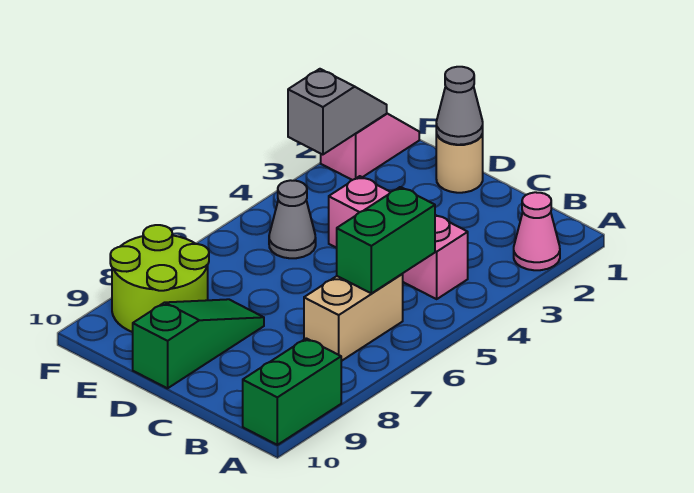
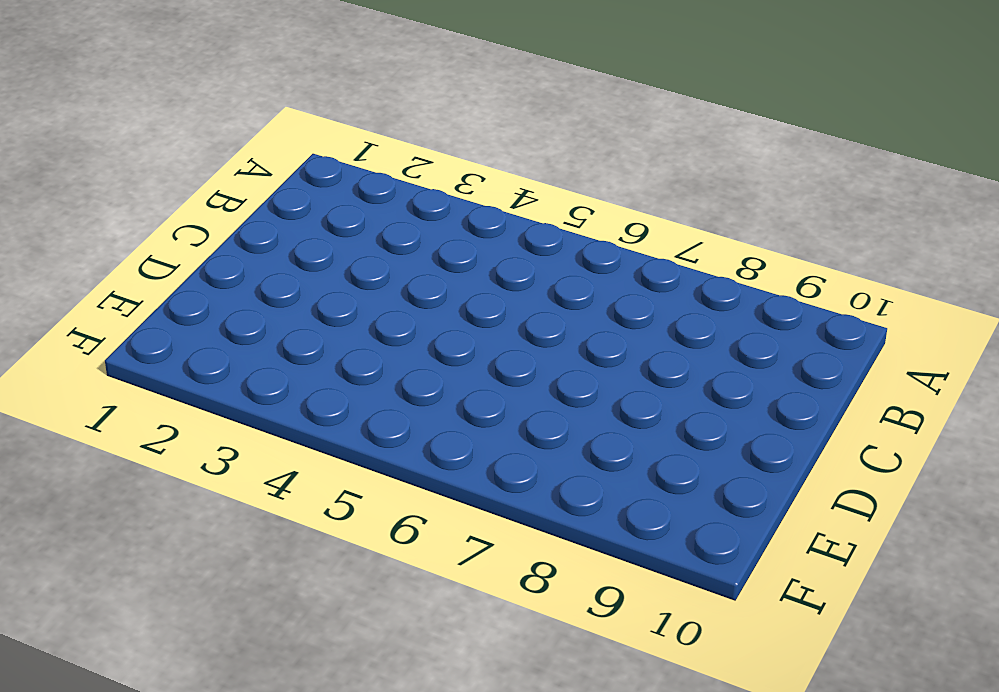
none -> pink cone A2 level 1
none -> green brick A9:A10 level 1
none -> pink brick B4:D4 level 1

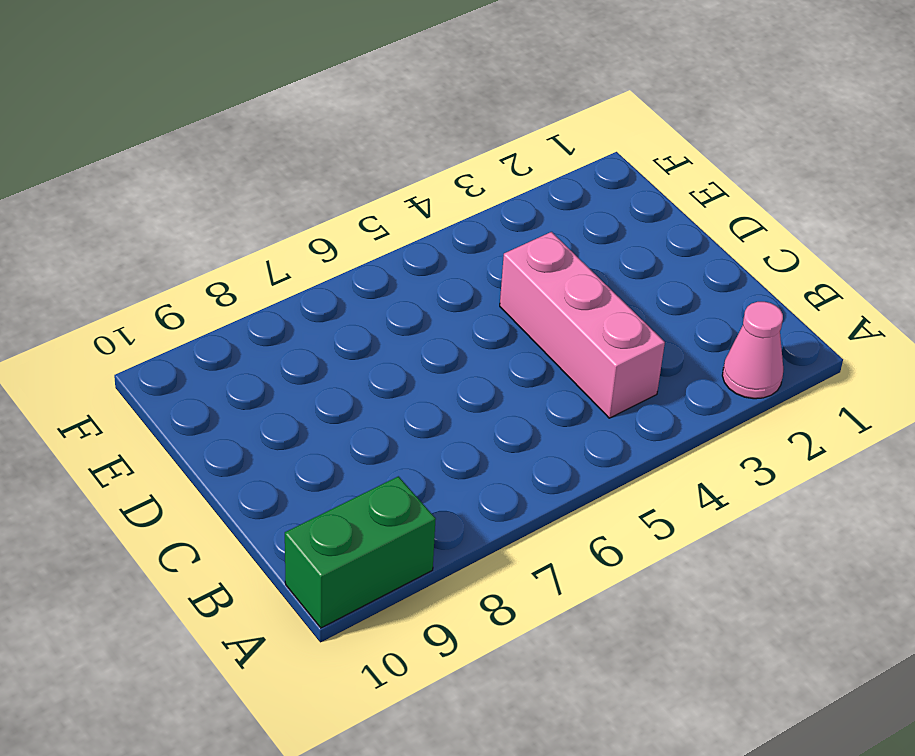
none -> tan brick B6:B7 level 1
none -> tan round brick D1 level 1
none -> green slope D8:D10 level 1 top 10

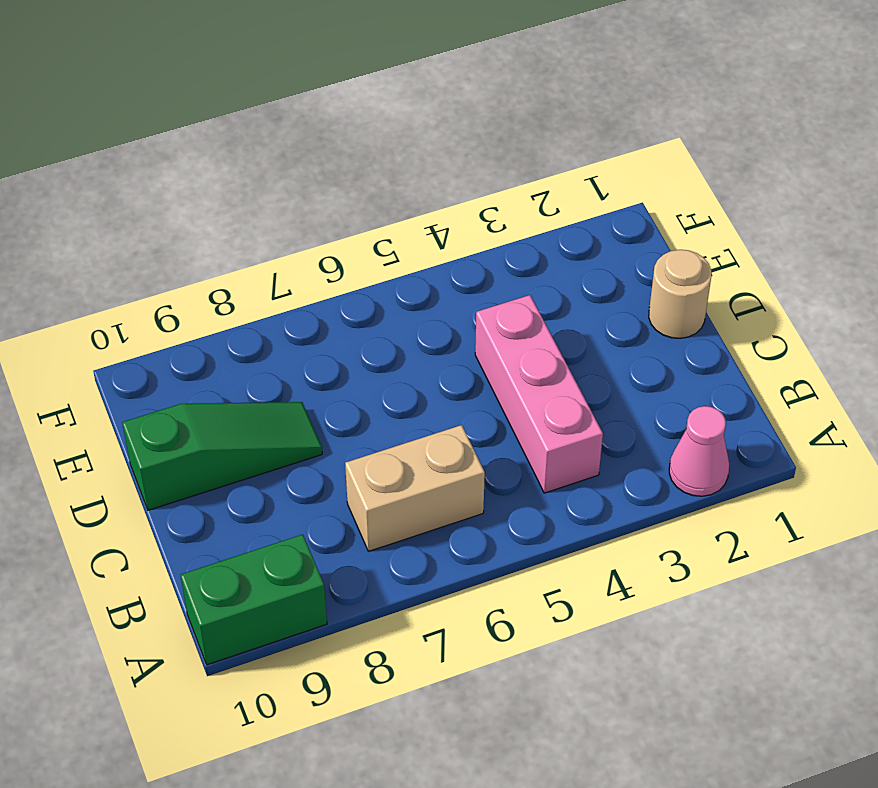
none -> grey cone E5 level 1
none -> lime round brick E8:F9 level 1
none -> pink slope F1:F2 level 1 top 2

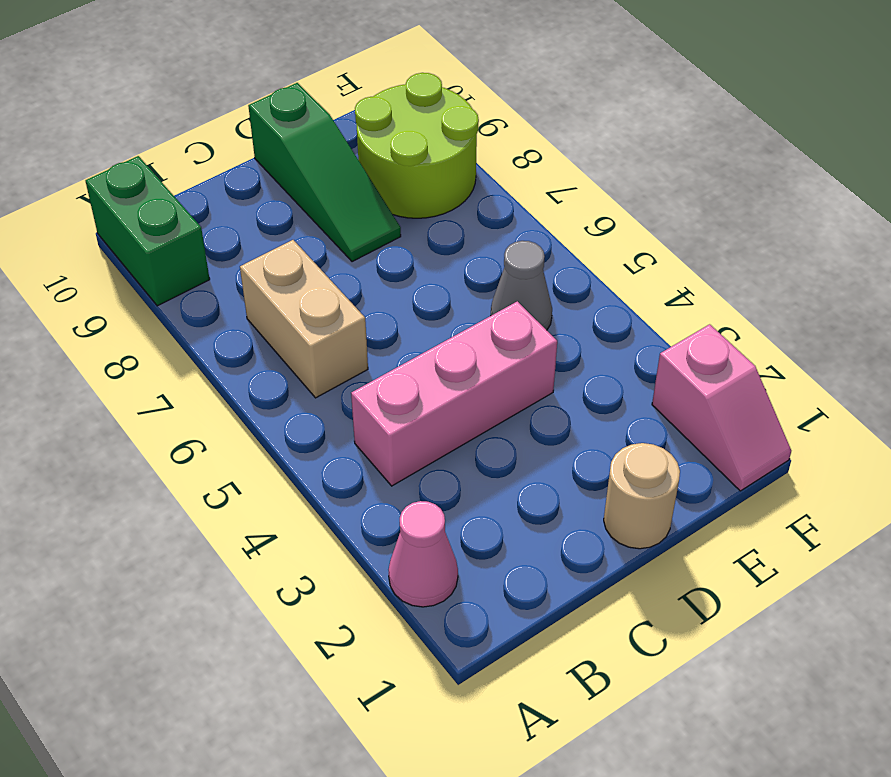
none -> green brick B5:B6 level 2
none -> grey cone D1 level 2
none -> grey slope F2:F3 level 2 top 3

